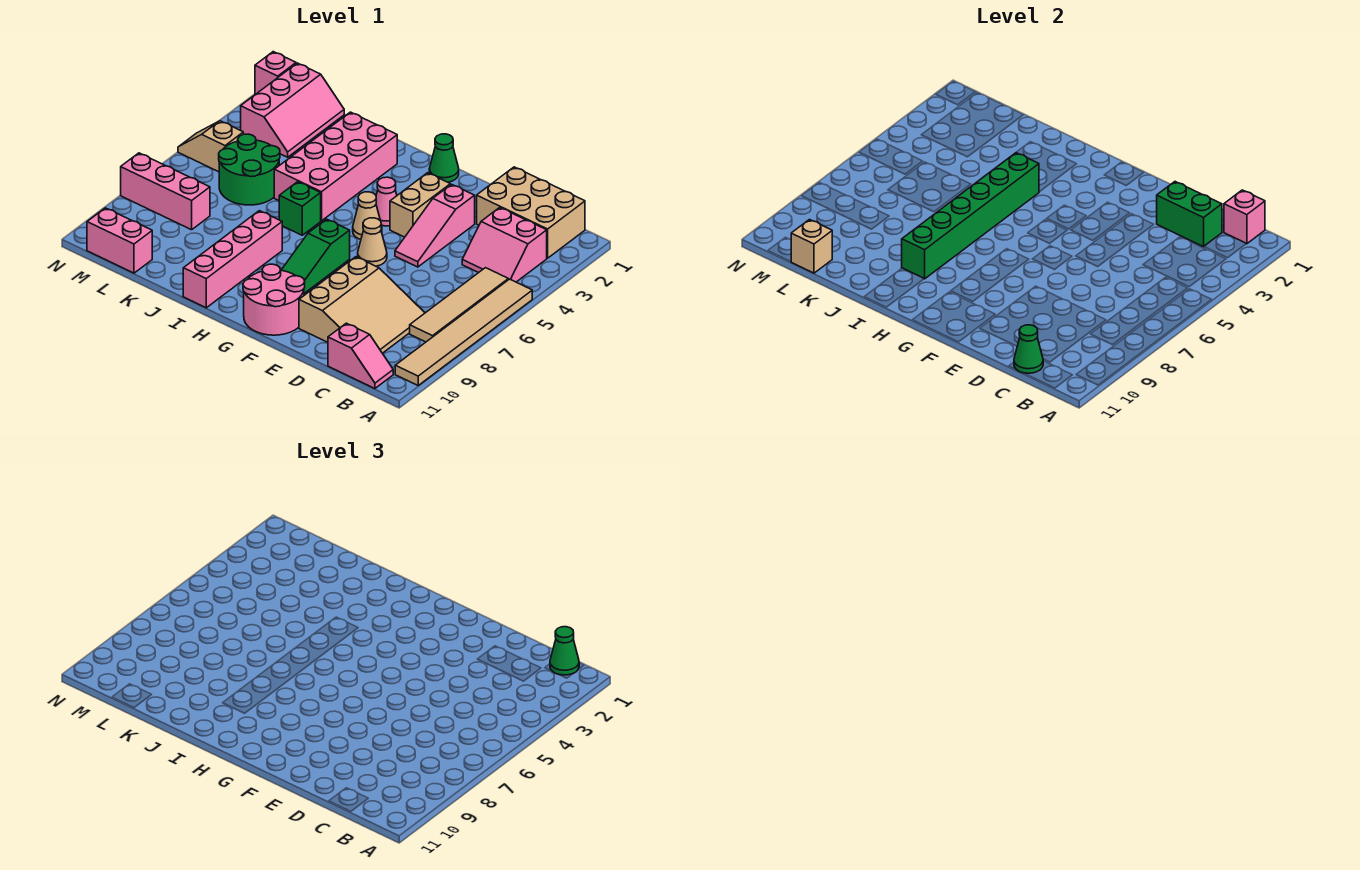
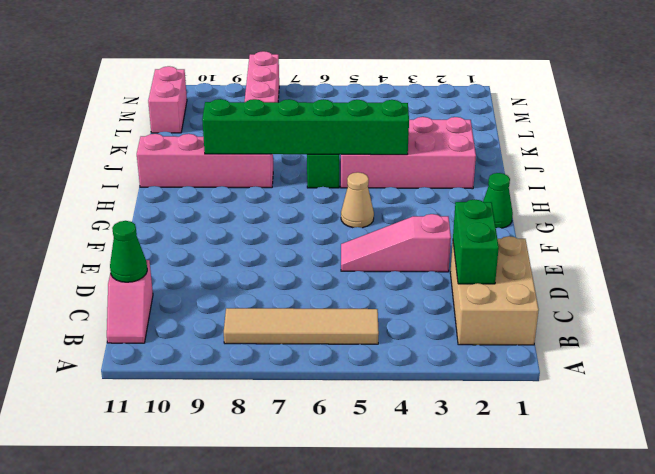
none -> tan tile A5:A10 level 1
none -> pink slope B3:C4 level 1 top 3
none -> tan slope C8:E10 level 1 top E

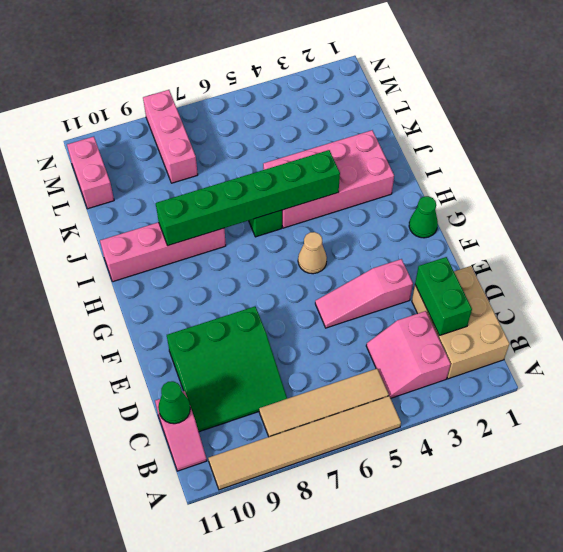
green slope C8:E10 level 1 top E -> tan slope C8:E10 level 1 top E
none -> tan brick F3:F4 level 1
none -> tan cone F6 level 1
none -> pink round brick F10:G11 level 1

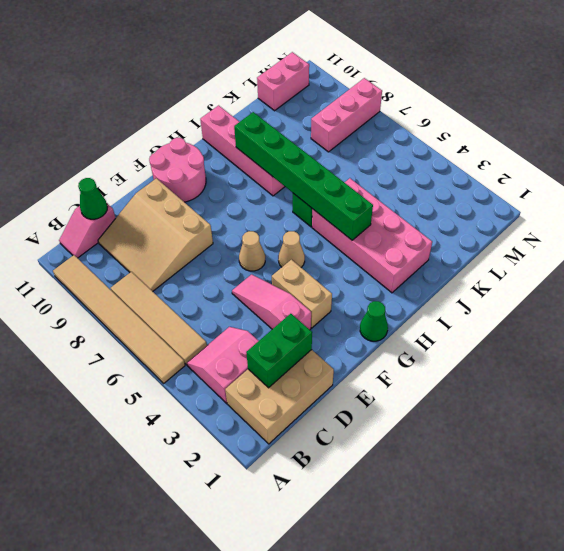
none -> pink cone G4 level 1
none -> green slope G7:G9 level 1 top 7
none -> green round brick K5:L6 level 1

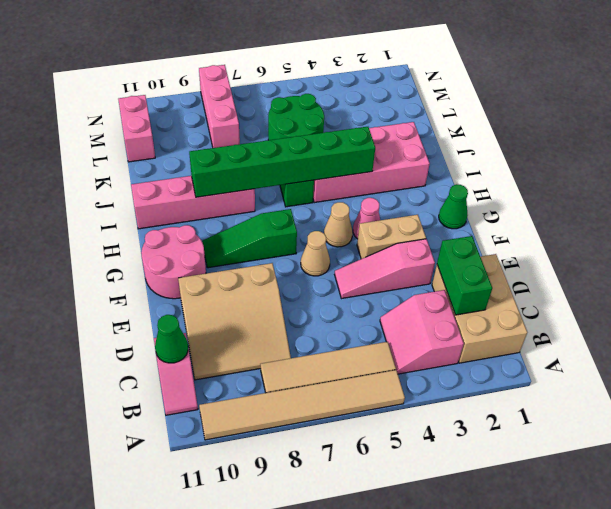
none -> pink slope L1:M3 level 1 top M
none -> tan slope M5:N5 level 1 top M
none -> pink brick N1 level 1

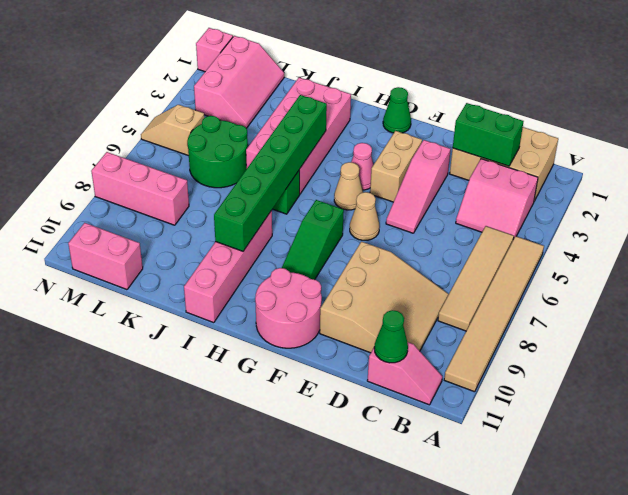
none -> pink brick B1 level 2
none -> tan brick L11 level 2
none -> green cone B1 level 3

